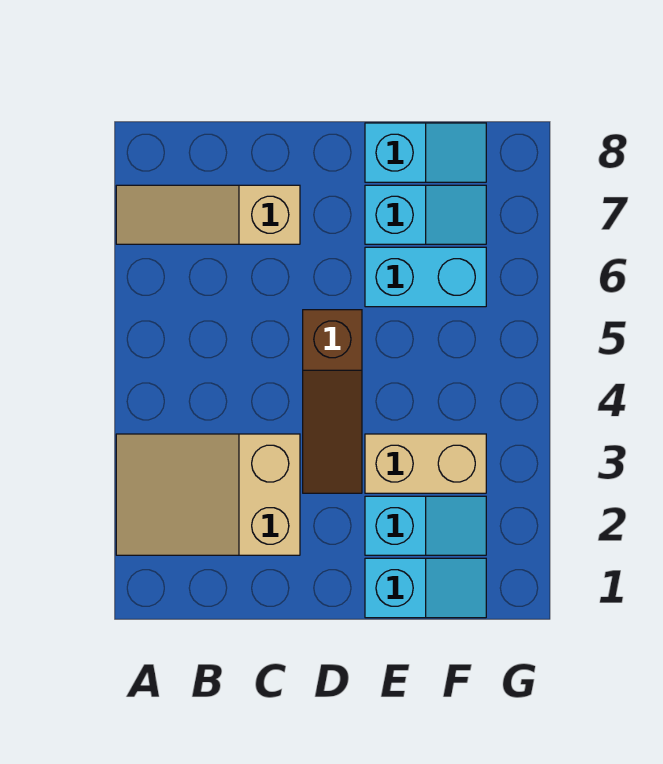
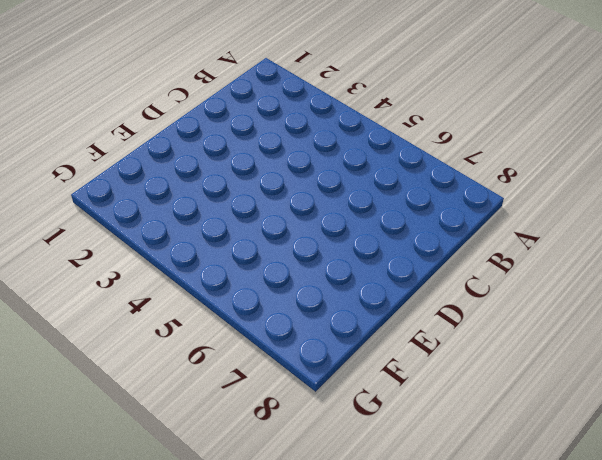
none -> tan slope A2:C3 level 1 top C
none -> tan slope A7:C7 level 1 top C

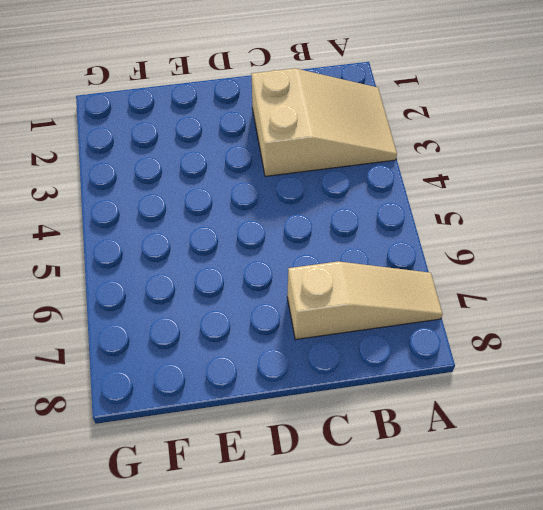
none -> brown slope D3:D5 level 1 top 5
none -> cyan slope E1:F1 level 1 top E

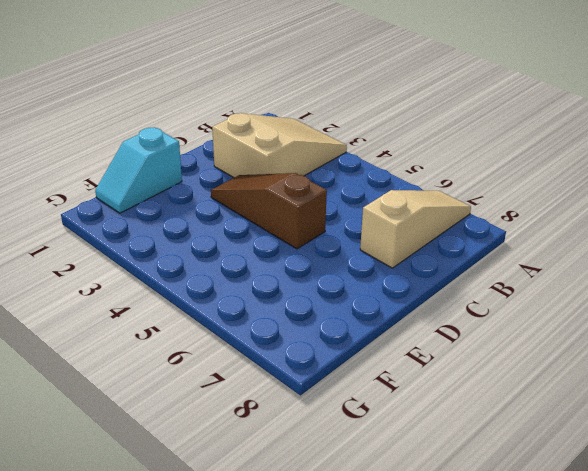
none -> cyan slope E2:F2 level 1 top E
none -> tan brick E3:F3 level 1

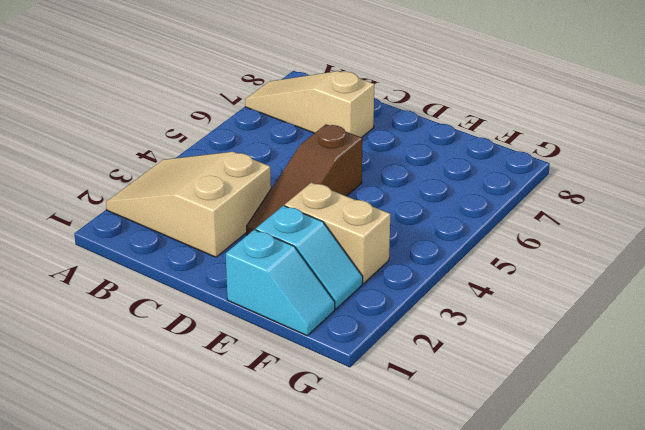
none -> cyan brick E6:F6 level 1
none -> cyan slope E7:F7 level 1 top E

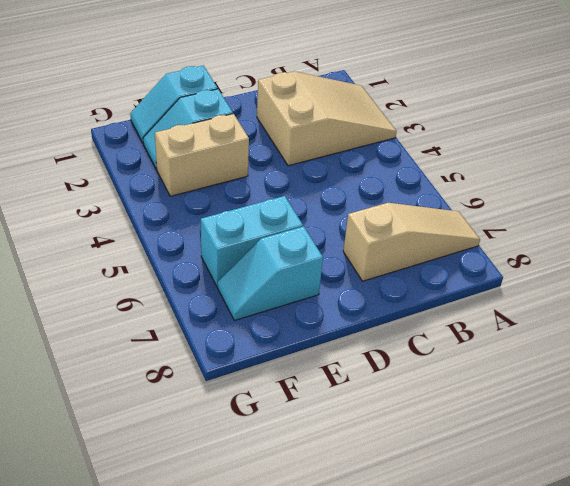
none -> brown slope D3:D5 level 1 top 5
none -> cyan slope E8:F8 level 1 top E

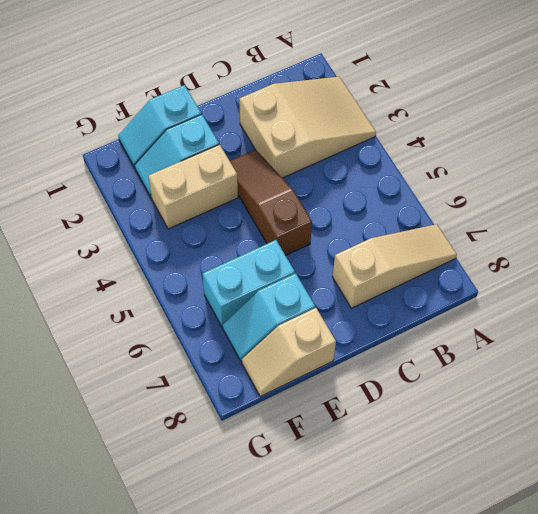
tan slope E8:F8 level 1 top E -> cyan slope E8:F8 level 1 top E

